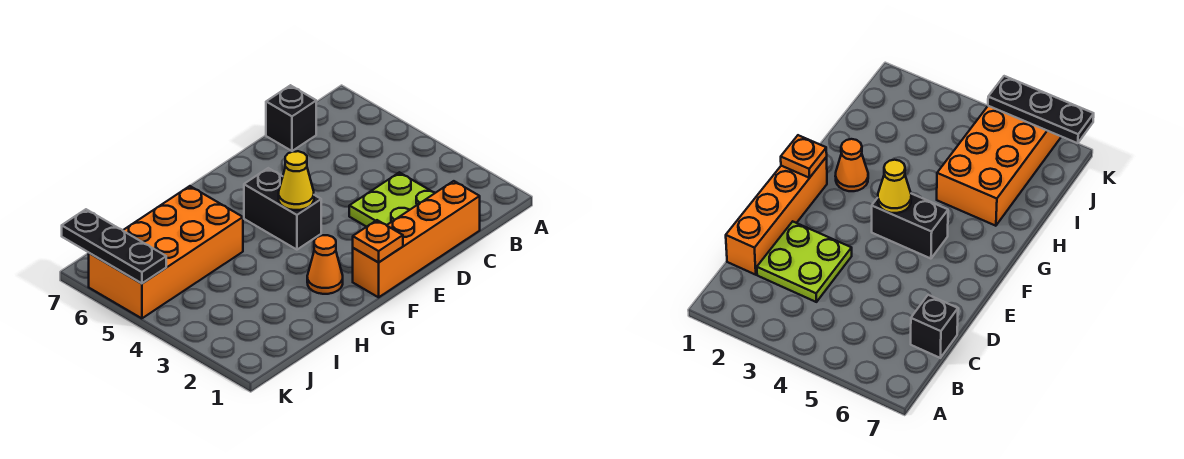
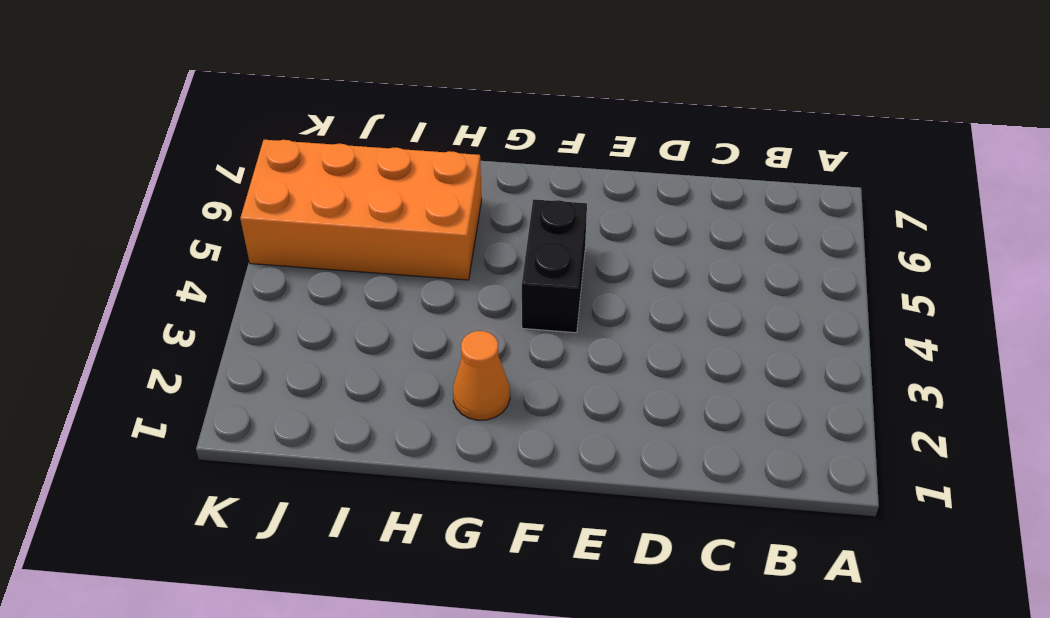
none -> orange brick C1:F1 level 1
none -> lime plate C2:D3 level 1

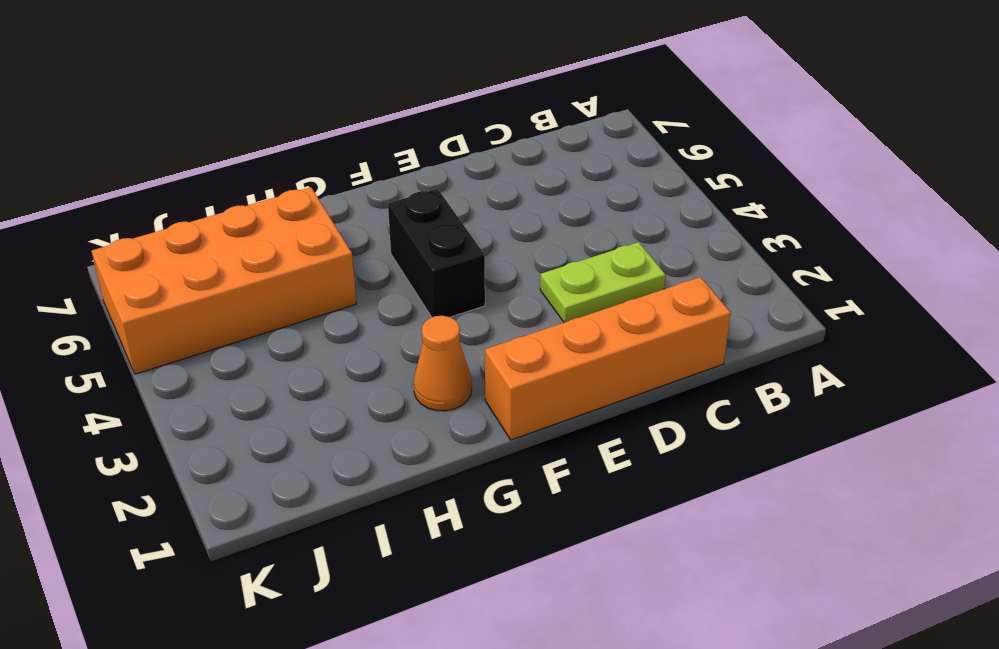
lime plate C3:D3 level 1 -> lime plate C2:D3 level 1
none -> black brick C7 level 1
none -> orange plate F1 level 2

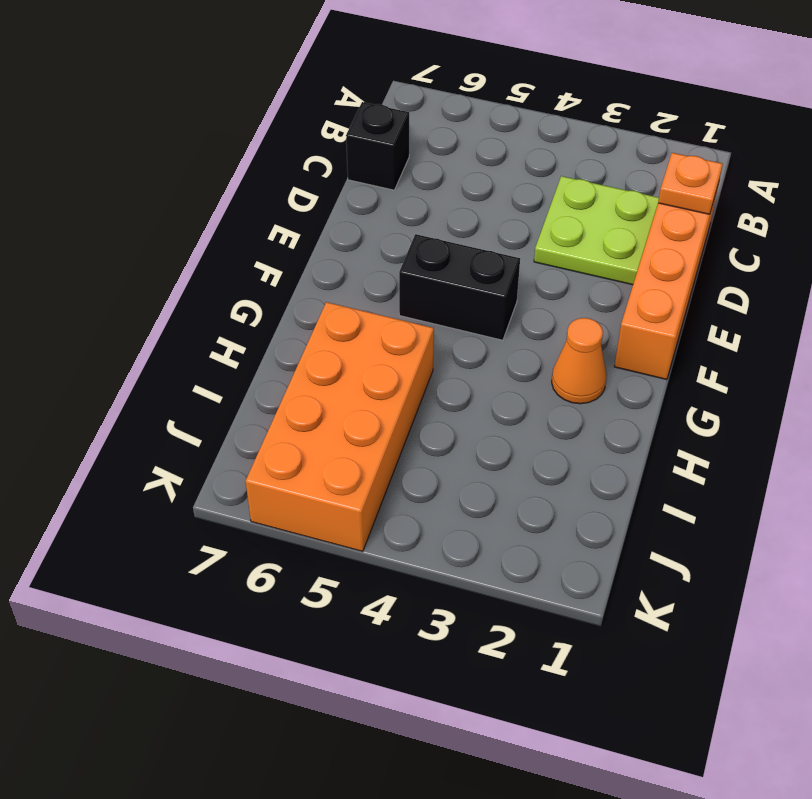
orange plate C1 level 2 -> orange plate F1 level 2
none -> yellow cone F4 level 2
none -> black plate K5:K7 level 2

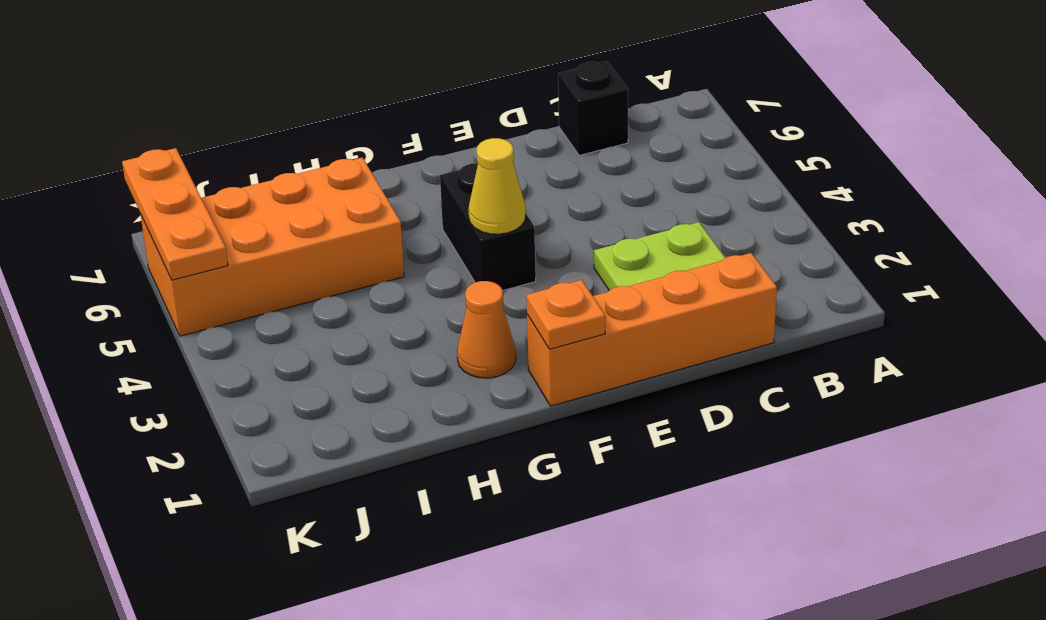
orange plate K5:K7 level 2 -> black plate K5:K7 level 2

